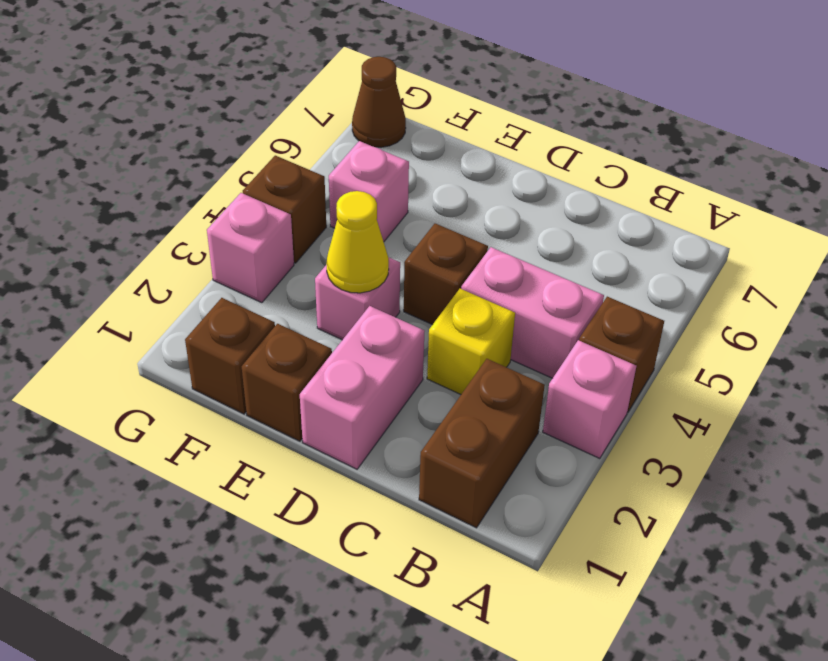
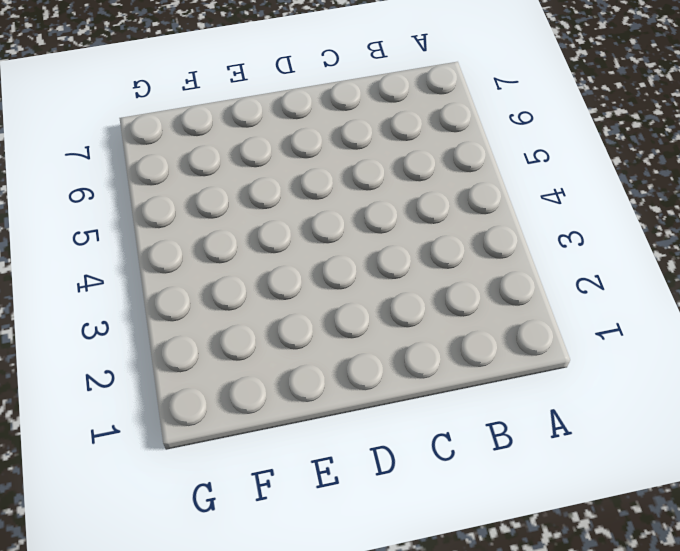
none -> pink brick A3 level 1
none -> brown brick A4 level 1
none -> brown brick B1:B2 level 1

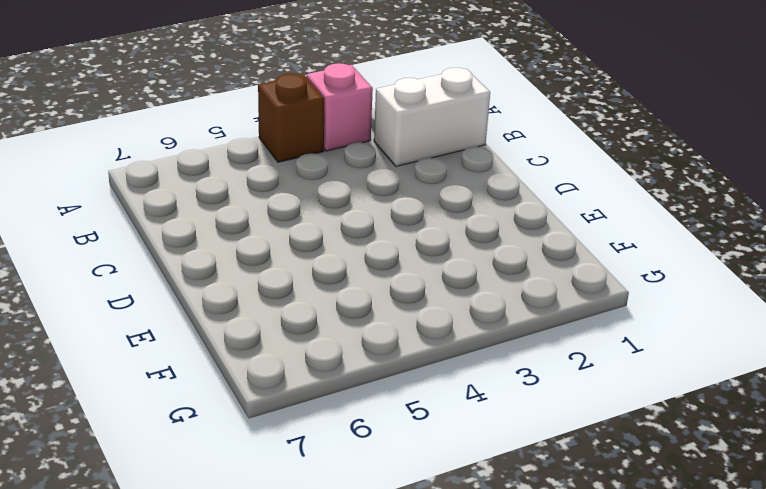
white brick B1:B2 level 1 -> brown brick B1:B2 level 1
none -> pink brick B4:C4 level 1
none -> yellow brick C3 level 1
none -> pink brick D1:D2 level 1

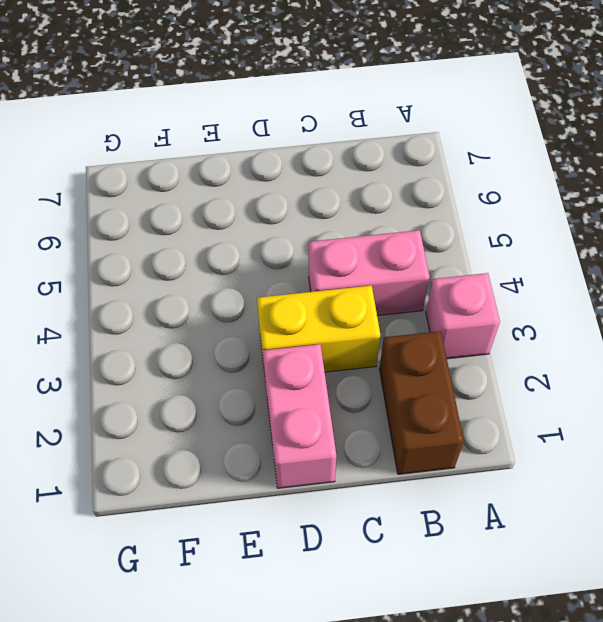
yellow brick C3:D3 level 1 -> yellow brick C3 level 1
none -> brown brick A4 level 1
none -> brown brick D4 level 1
none -> brown brick E1 level 1

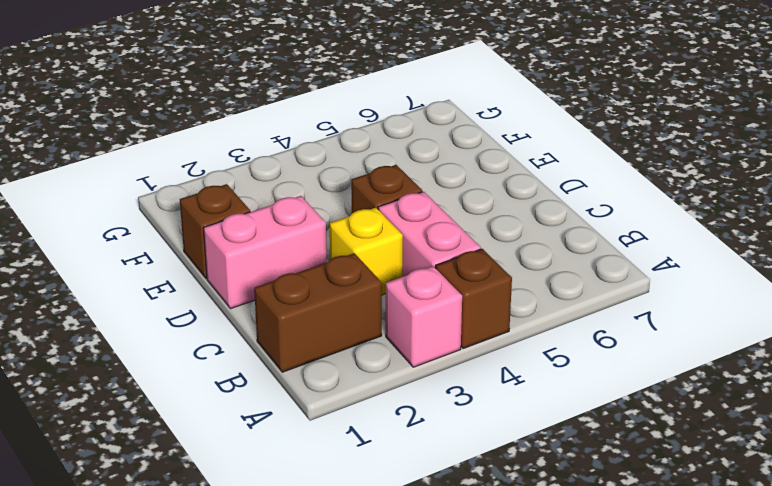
none -> pink brick E3 level 1
none -> brown brick F1 level 1
none -> pink brick F5 level 1

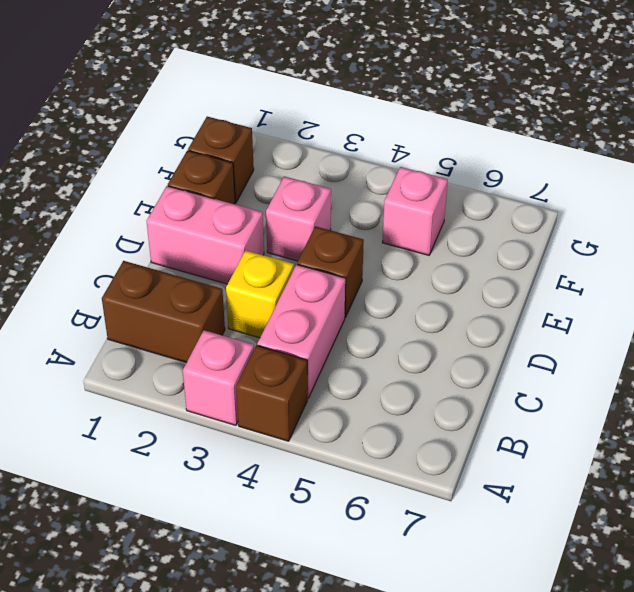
none -> pink brick G3 level 1
none -> brown brick G4 level 1
none -> brown cone G7 level 1

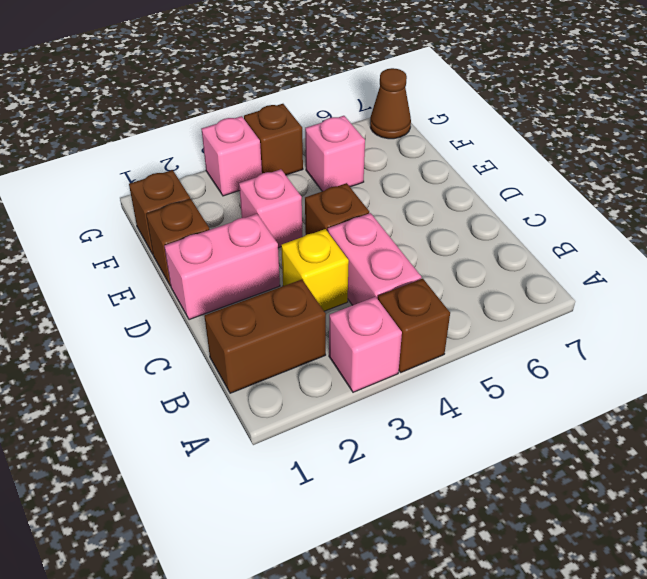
none -> yellow cone E3 level 2

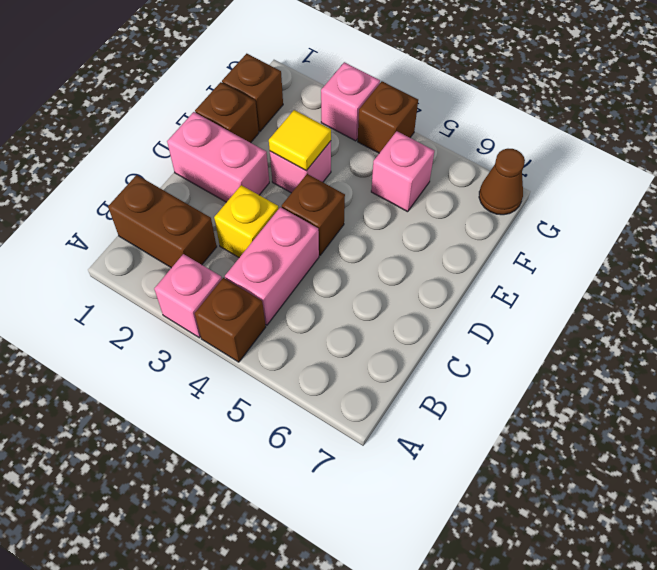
yellow tile E3 level 2 -> yellow cone E3 level 2

